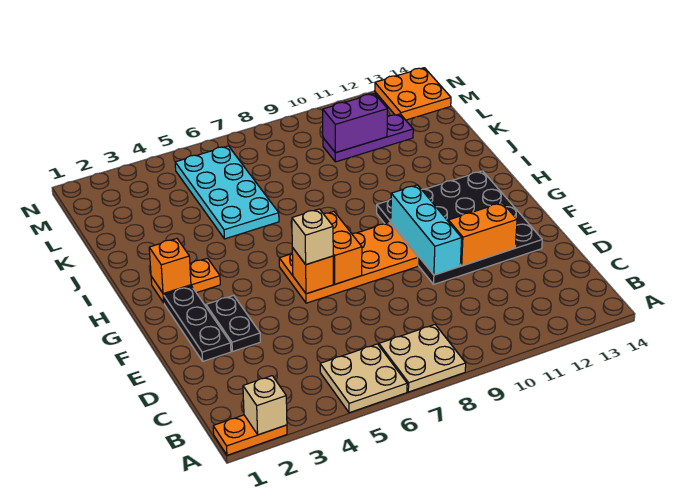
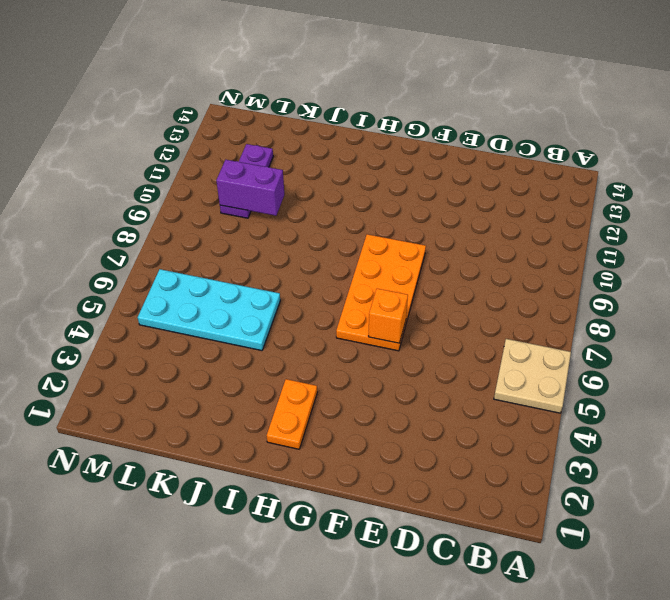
purple brick K10:L10 level 2 -> purple brick L10:L11 level 2
none -> orange plate A1:A2 level 1
none -> tan plate A7:B8 level 1
none -> black plate E2:G2 level 1

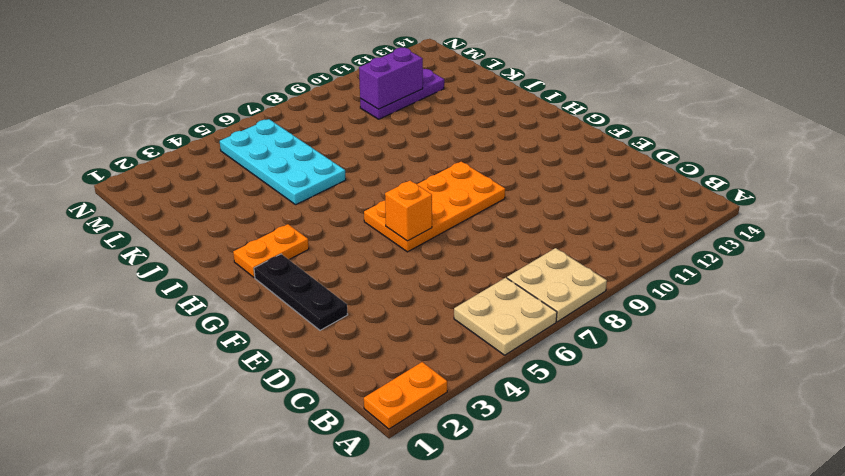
none -> black plate E3:F3 level 1
none -> black plate E10:H13 level 1
none -> orange plate M13:N14 level 1

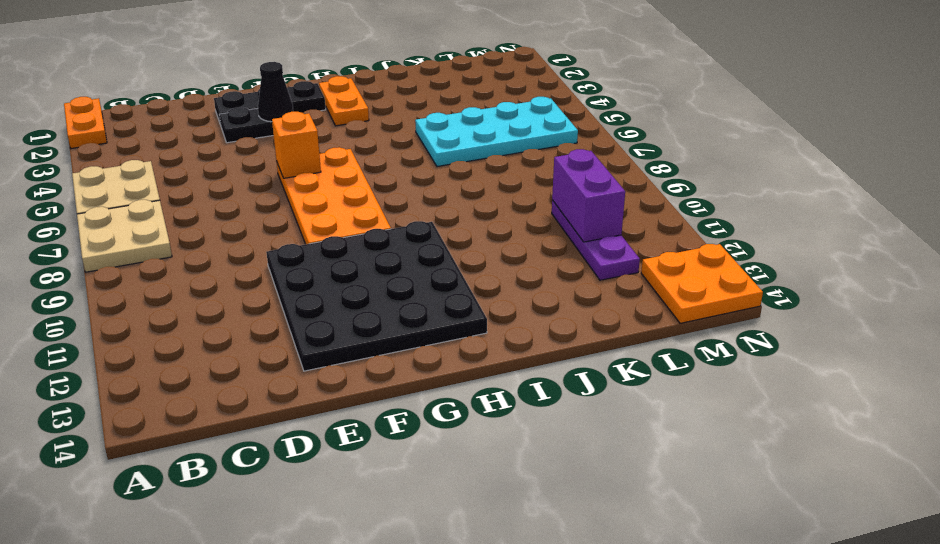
black cone F3 level 2 -> none
none -> tan brick A2 level 2
none -> cyan brick E10:G10 level 2
none -> orange brick E11:E12 level 2

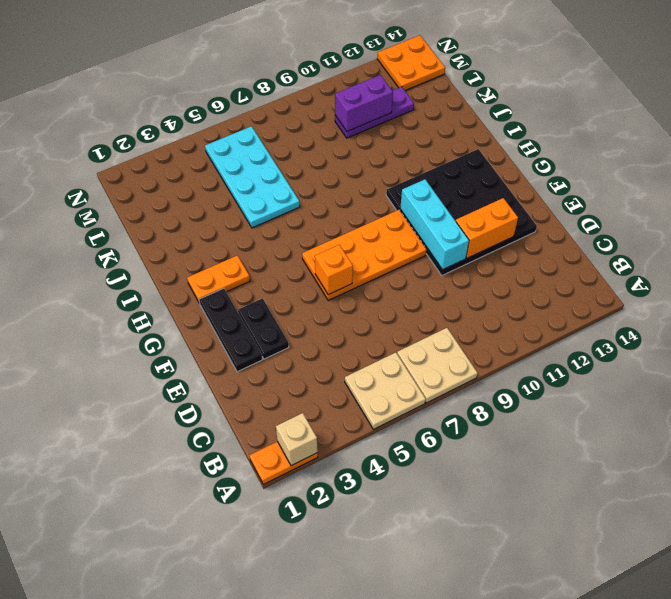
none -> orange brick F7:G7 level 2
none -> orange brick H2 level 2
none -> tan brick F6 level 3

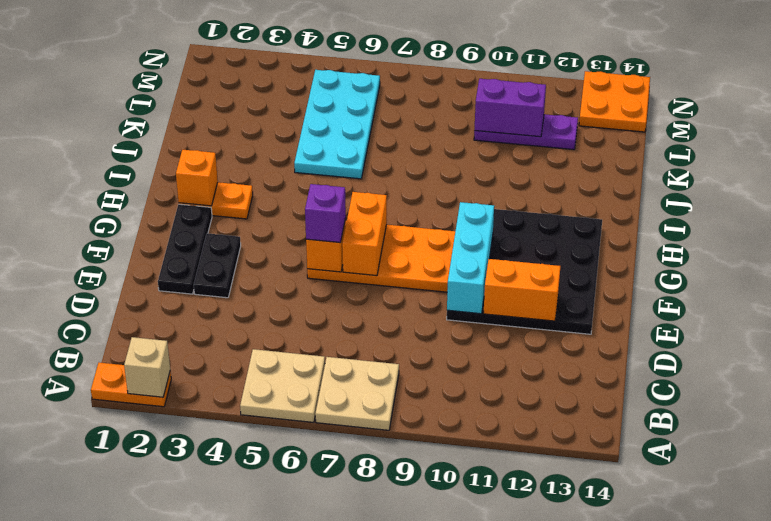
purple brick F6 level 3 -> tan brick F6 level 3

